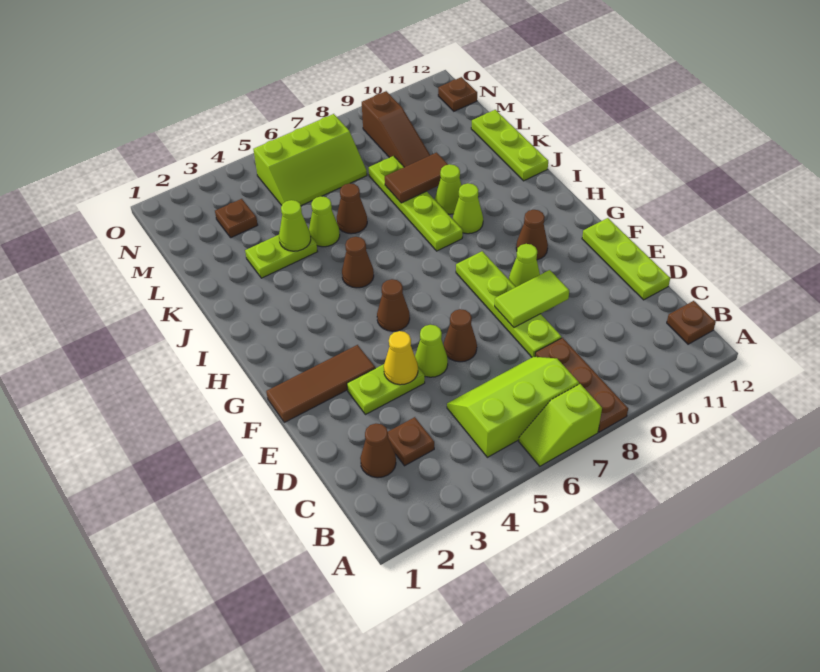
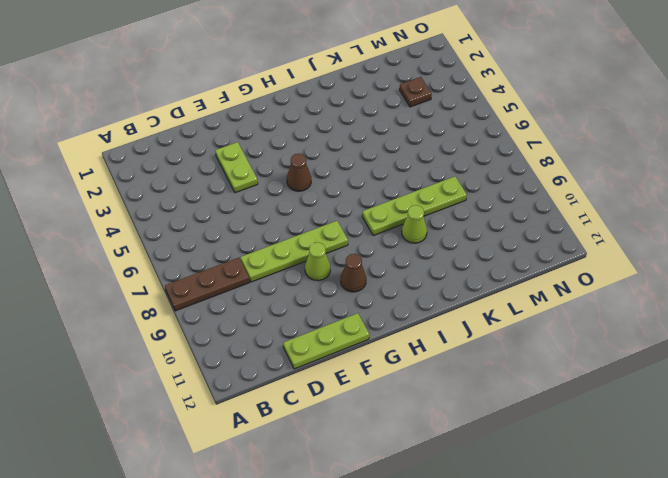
none -> lime slope A6:A7 level 1 top 7
none -> lime slope B5:C7 level 1 top B
none -> brown plate B12 level 1
none -> brown cone C2 level 1

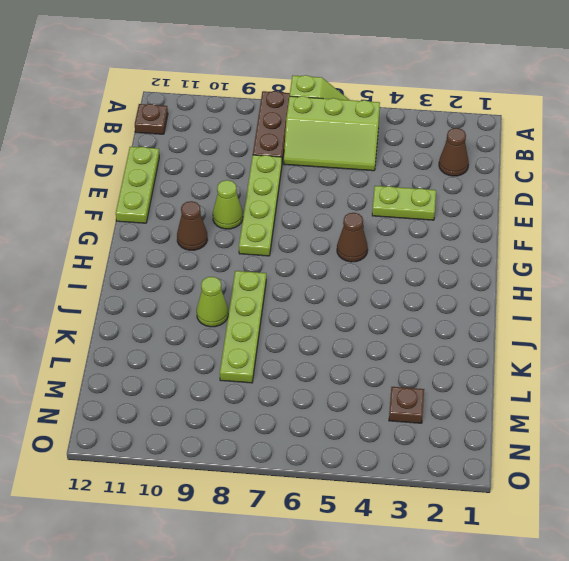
none -> brown plate C3 level 1
none -> lime cone E5 level 1
none -> brown cone E6 level 1
none -> brown tile F1:F3 level 1

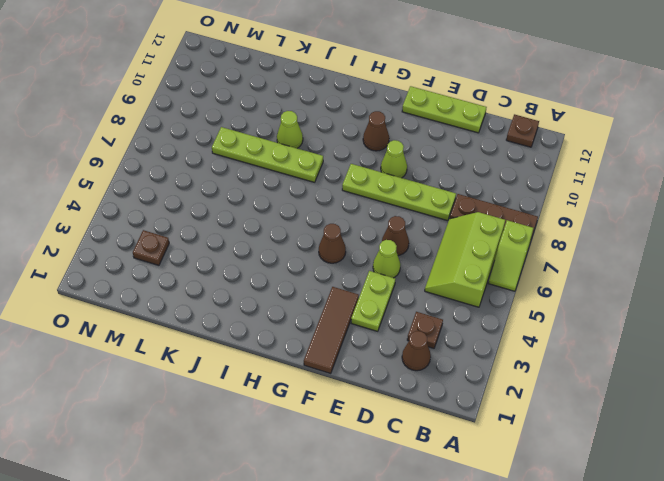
none -> brown cone I5 level 1
none -> lime cone I9 level 1
none -> lime plate J12:L12 level 1
none -> lime plate K3:K4 level 1

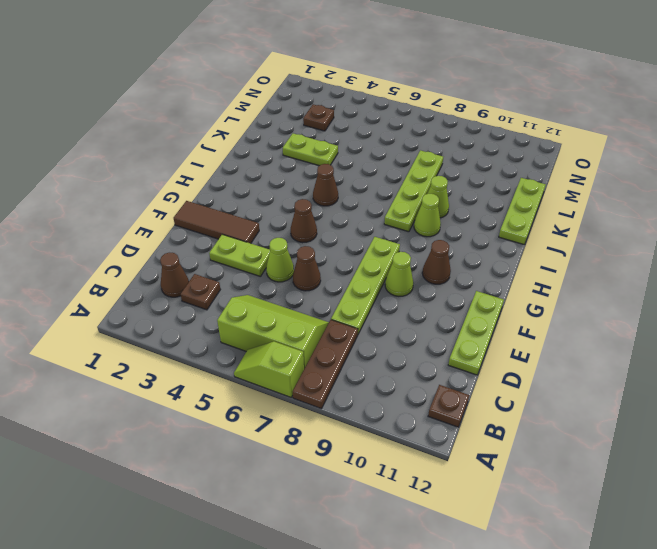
none -> lime cone K5 level 1
none -> brown cone K6 level 1
none -> brown slope L9:N9 level 1 top N
none -> lime slope M5:N7 level 1 top N

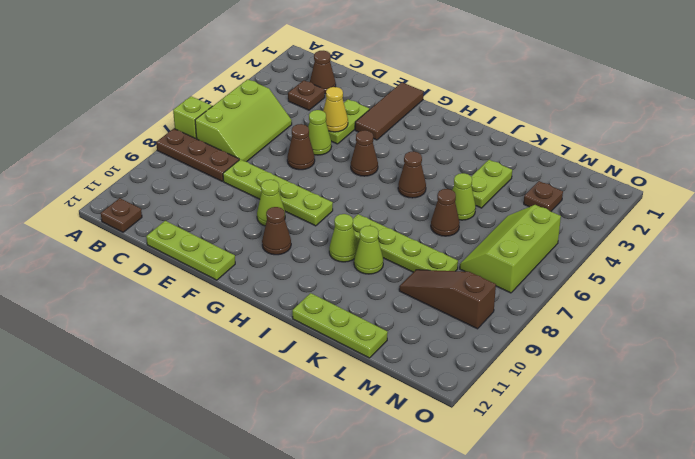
none -> brown plate N12 level 1
none -> lime tile E8:E9 level 2
none -> lime cone K4 level 2
none -> brown tile K8:K9 level 2

